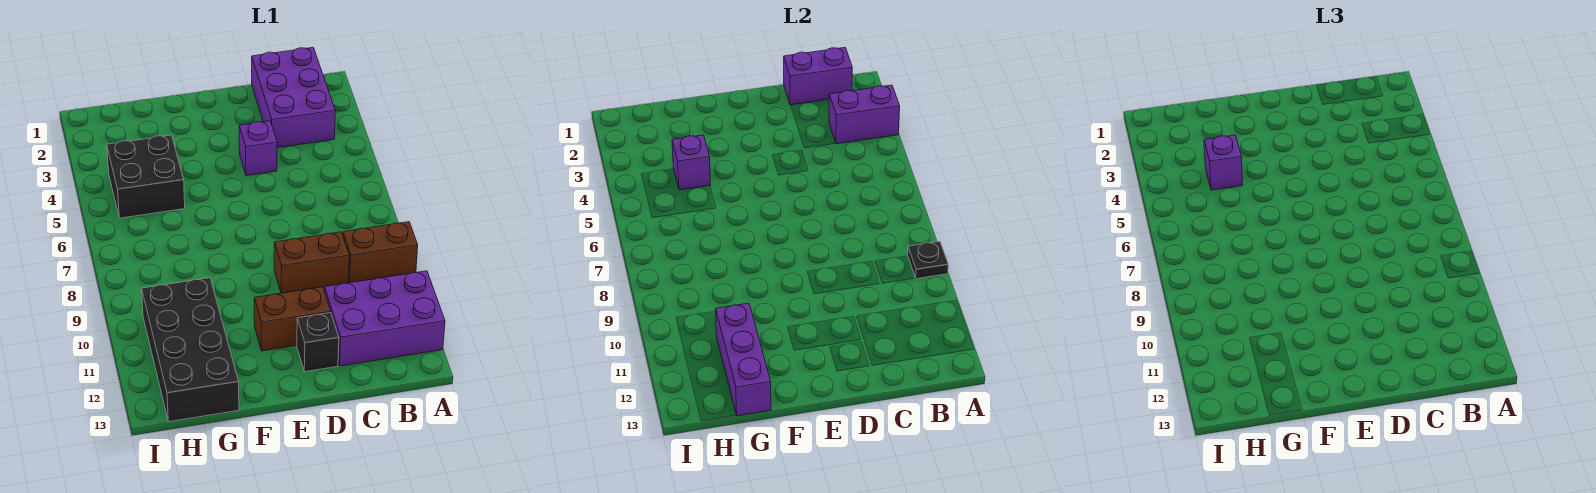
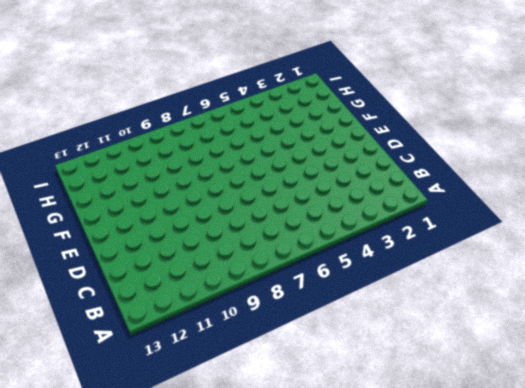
none -> brown brick A9:B9 level 1
none -> purple brick A11:C12 level 1
none -> purple brick B1:C3 level 1

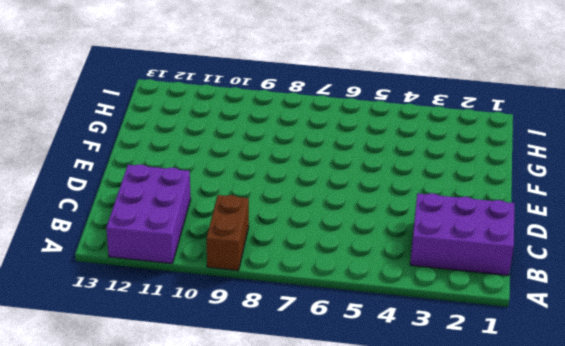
none -> brown brick C9:D9 level 1
none -> purple brick D4 level 1
none -> brown brick D11:E11 level 1

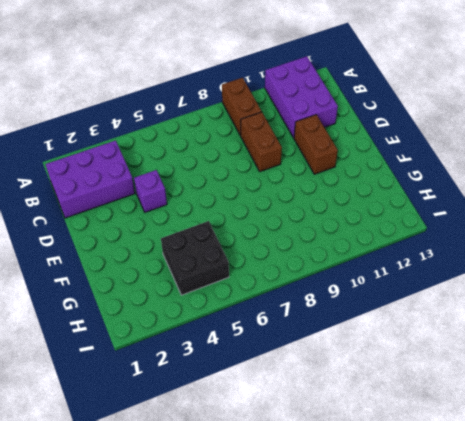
none -> black brick D12 level 1
none -> black brick G10:H13 level 1
none -> purple brick A3:B3 level 2

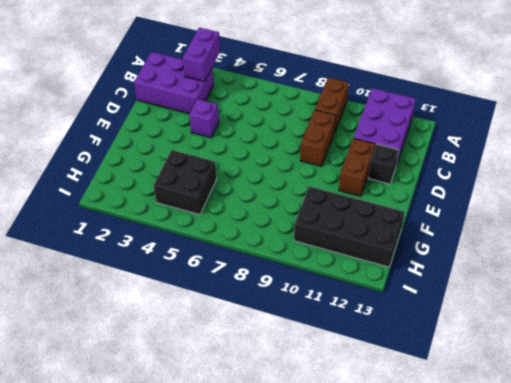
none -> black plate A9 level 2
none -> purple brick B1:C1 level 2
none -> purple brick G4 level 2

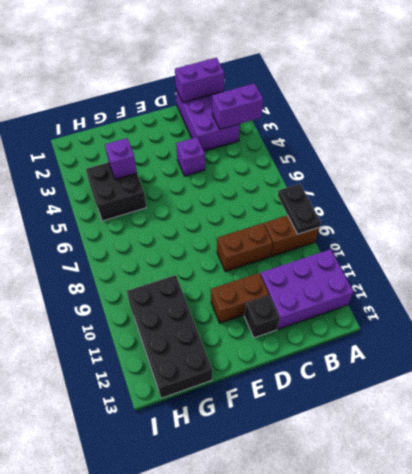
black plate A8:A9 level 2 -> black plate A9 level 2
none -> purple brick G11:G13 level 2
none -> purple brick G4 level 3

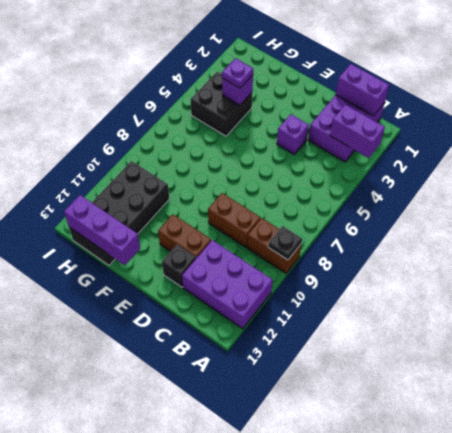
purple brick F13:H13 level 2 -> purple brick G11:G13 level 2
purple plate G4 level 3 -> purple brick G4 level 3

